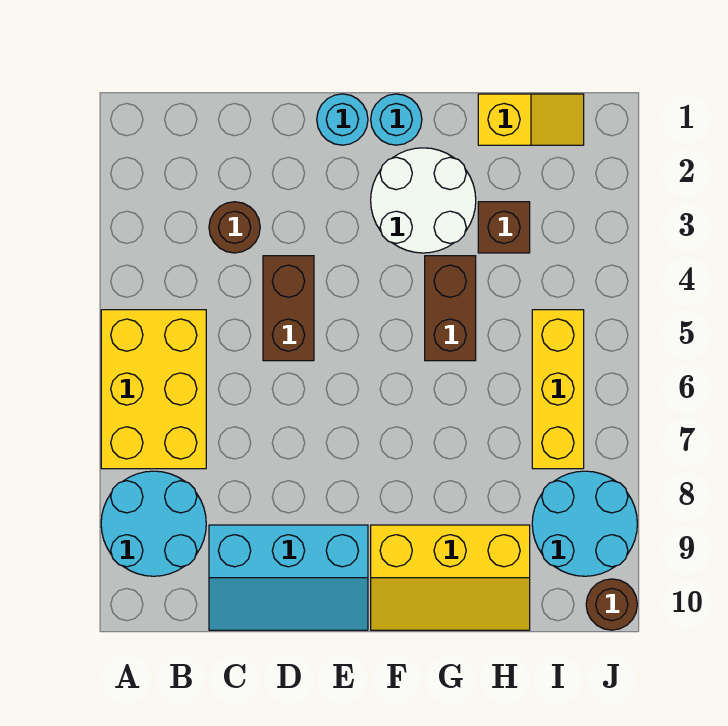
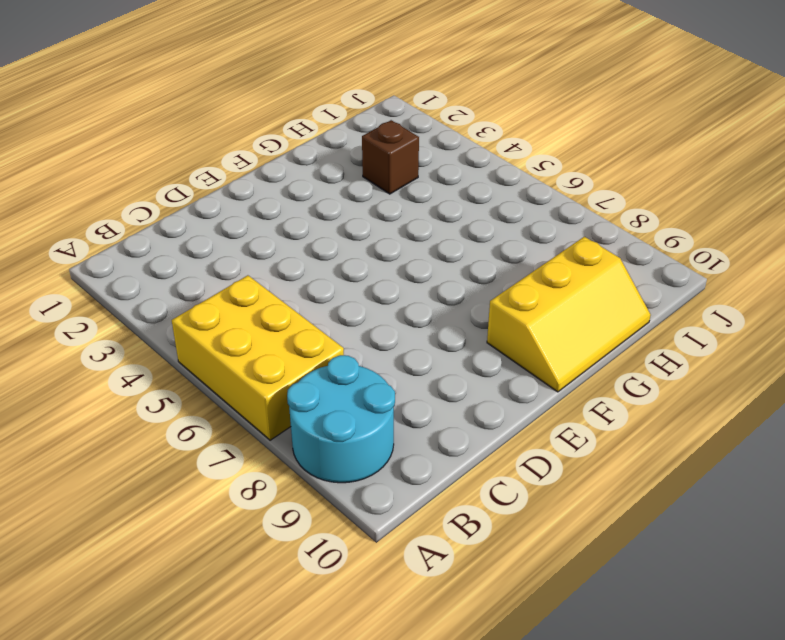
none -> brown round brick C3 level 1
none -> cyan slope C9:E10 level 1 top 9
none -> brown brick D4:D5 level 1

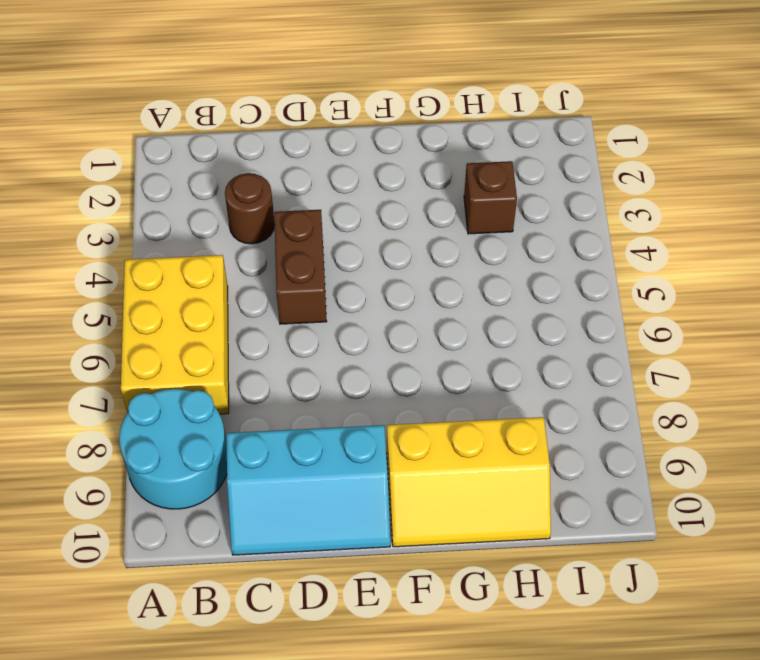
none -> cyan round brick E1 level 1
none -> cyan round brick F1 level 1
none -> white round brick F2:G3 level 1

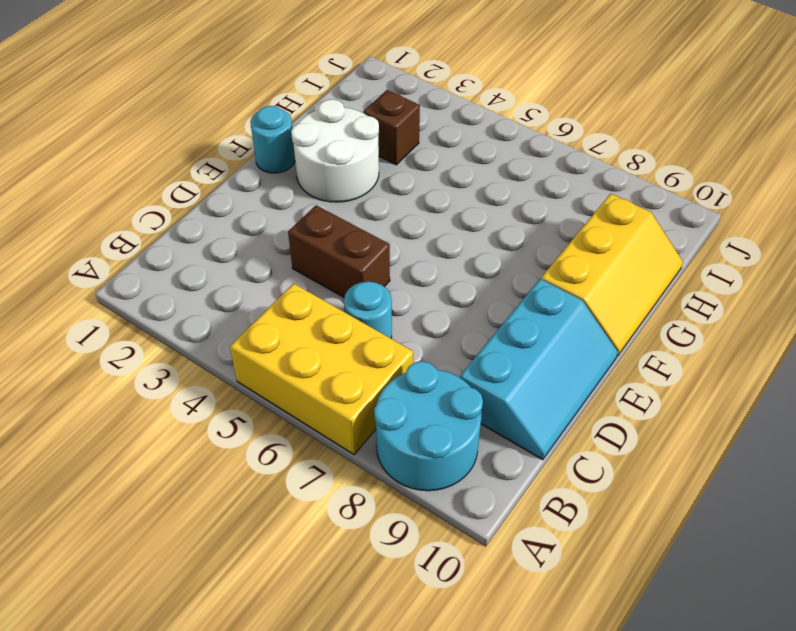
cyan round brick C6 level 1 -> cyan round brick E1 level 1
none -> brown round brick C3 level 1
none -> brown brick G4:G5 level 1
none -> yellow slope H1:I1 level 1 top H

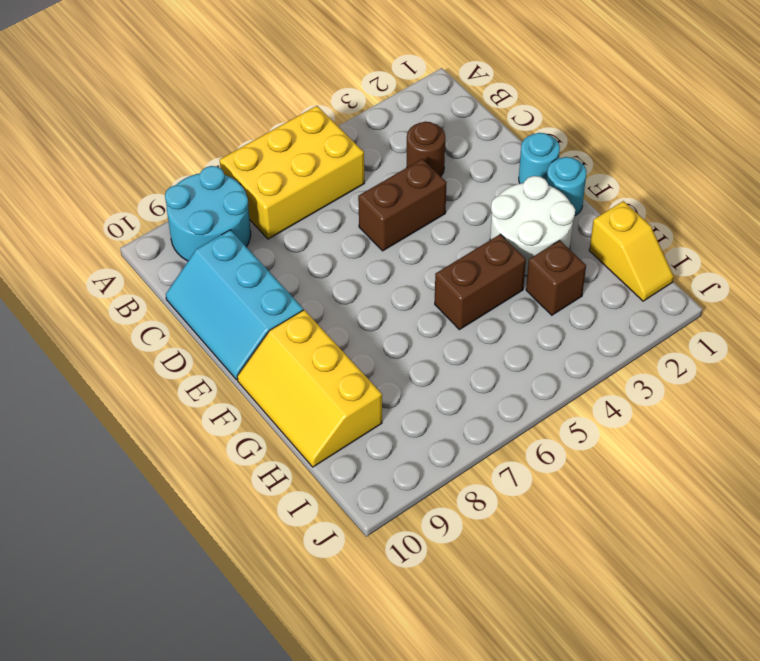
none -> yellow brick I5:I7 level 1
none -> cyan round brick I8:J9 level 1
none -> brown round brick J10 level 1

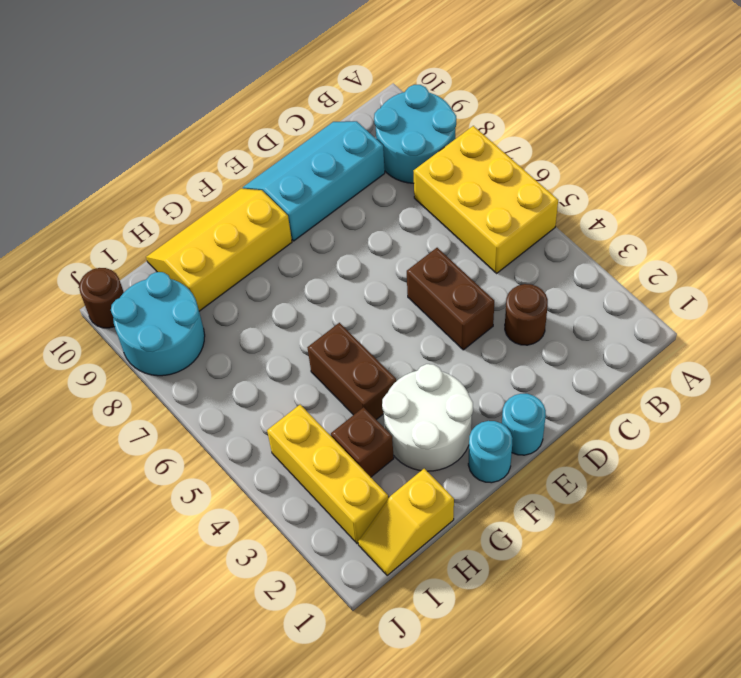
yellow brick I2:I4 level 1 -> yellow brick I5:I7 level 1

